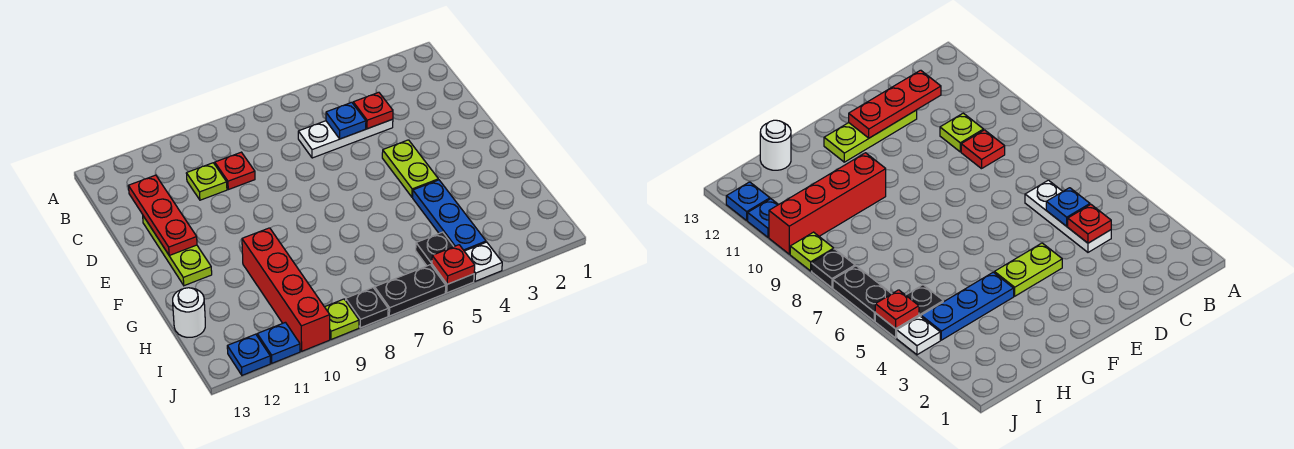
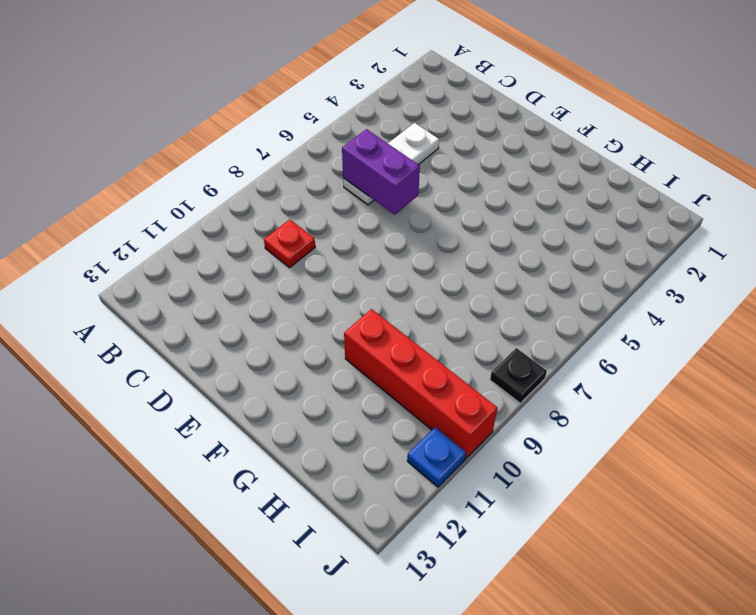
purple brick C6:D6 level 2 -> none
none -> lime plate C10 level 1
none -> lime plate D12:F12 level 1
none -> lime plate E4:F4 level 1

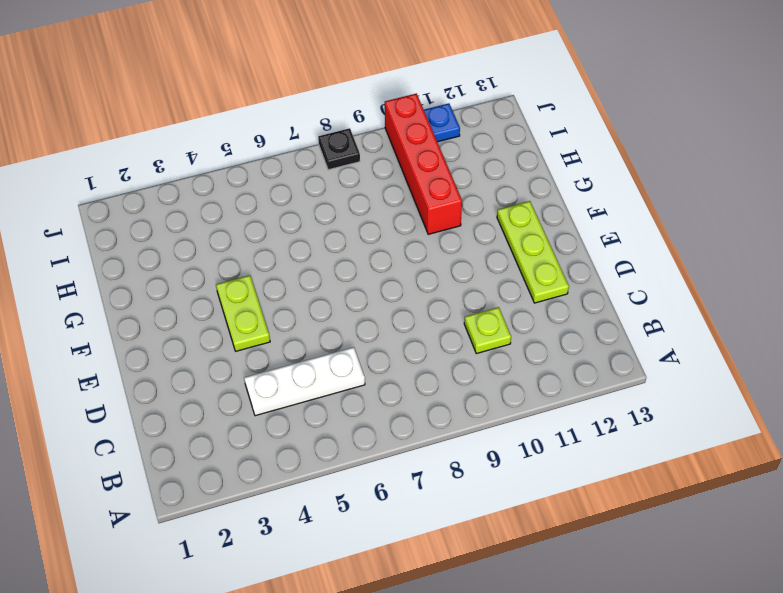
none -> red plate C9 level 1
none -> blue plate G4:I4 level 1
none -> white round brick H13 level 1

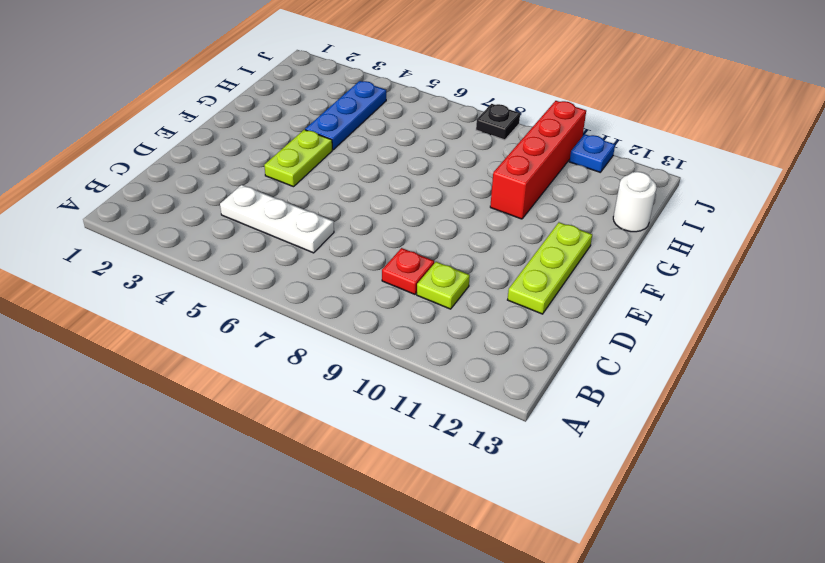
none -> black plate I5:J5 level 1
none -> white plate J4 level 1
none -> black plate J6:J7 level 1

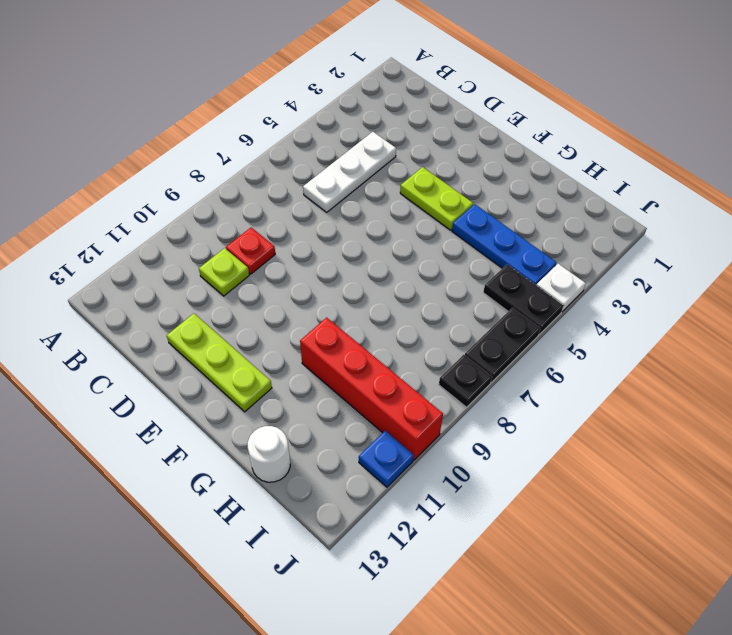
none -> lime plate J9 level 1
none -> blue plate J12 level 1
none -> red plate C4 level 2

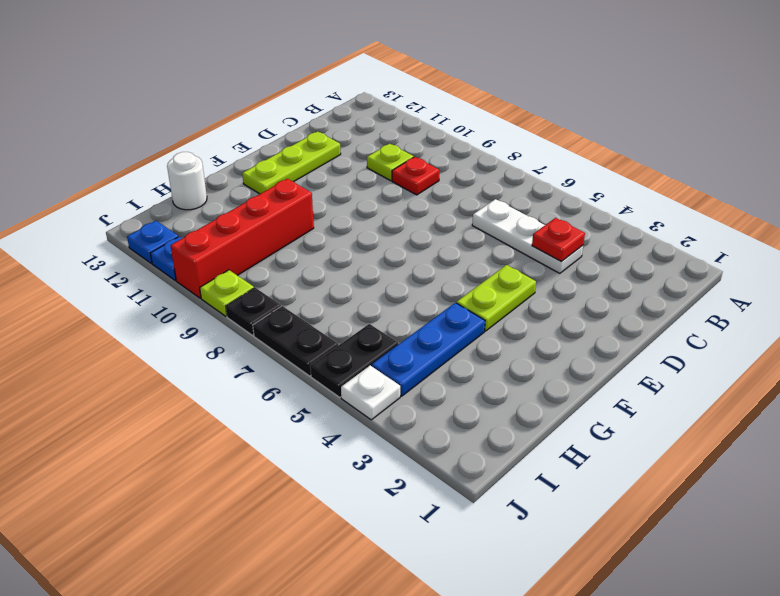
none -> blue plate C5 level 2
none -> red plate C12:E12 level 2
none -> red plate J5 level 2

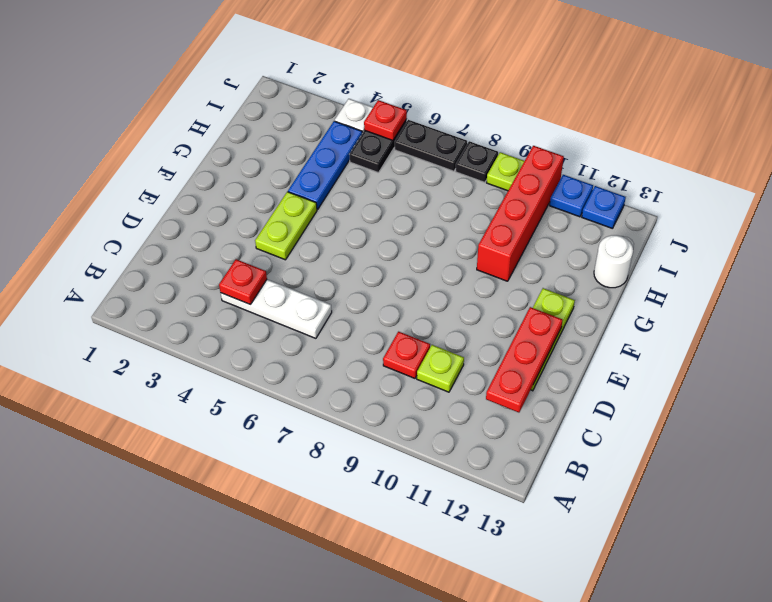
none -> blue plate C5 level 2

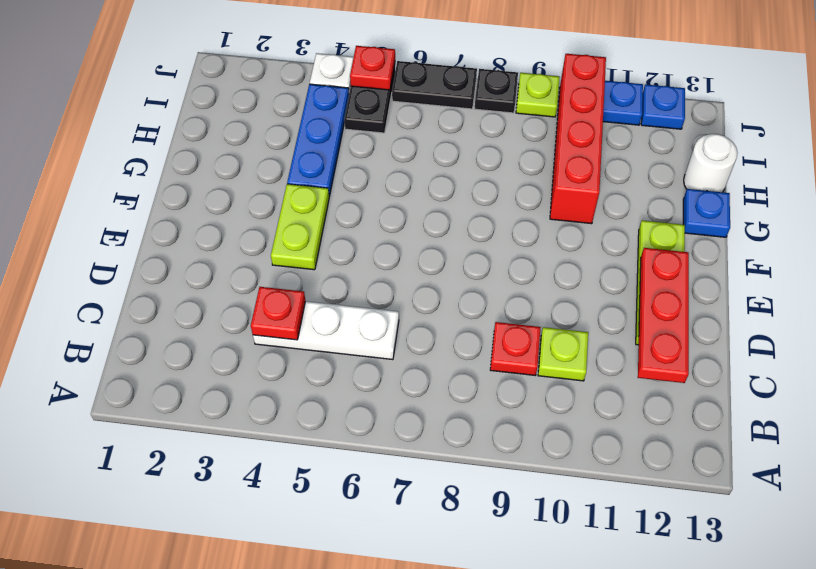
blue plate G13 level 1 -> blue plate C5 level 2

